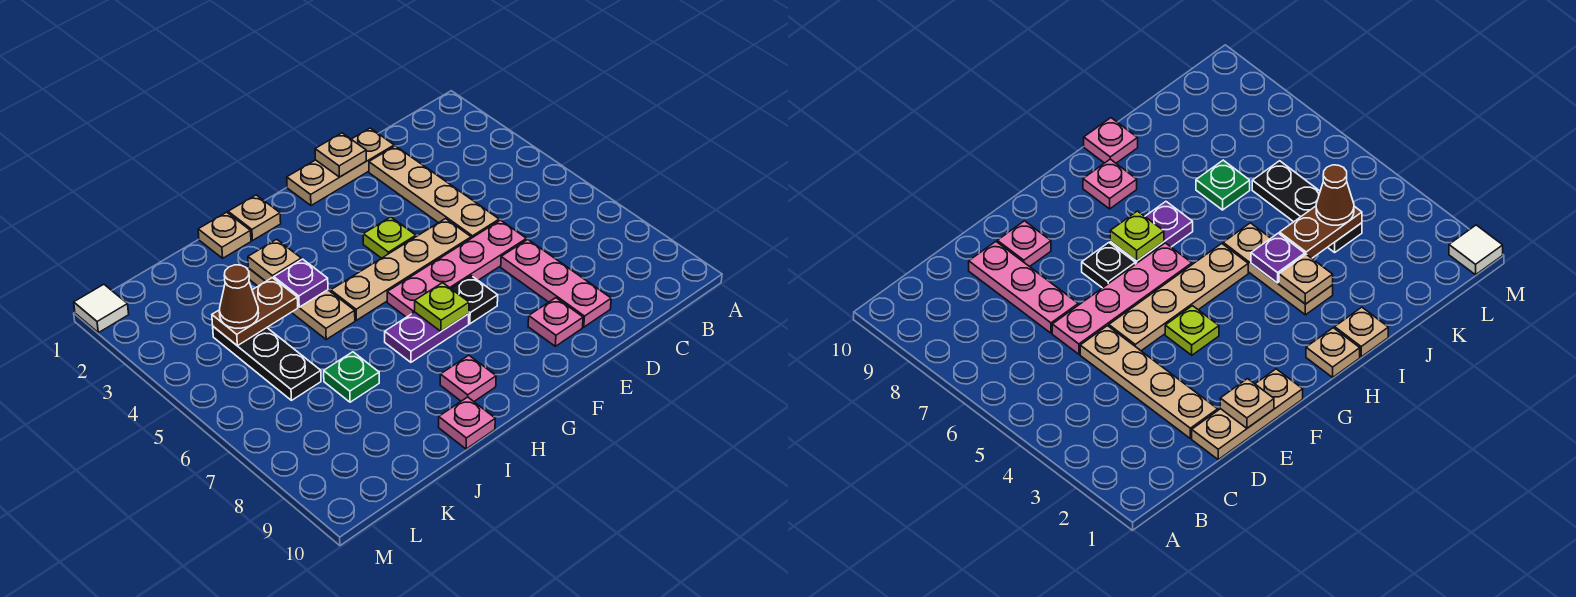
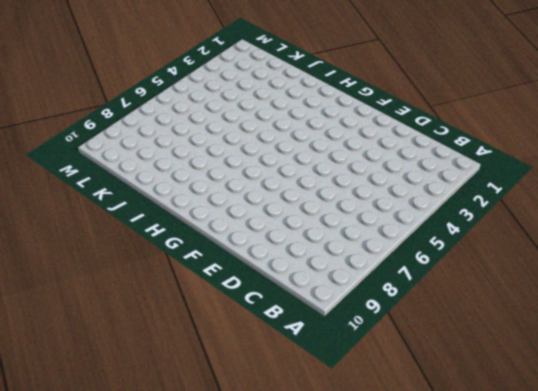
none -> tan plate D1:F1 level 1
none -> tan plate D2:D5 level 1
none -> pink plate D6:G6 level 1

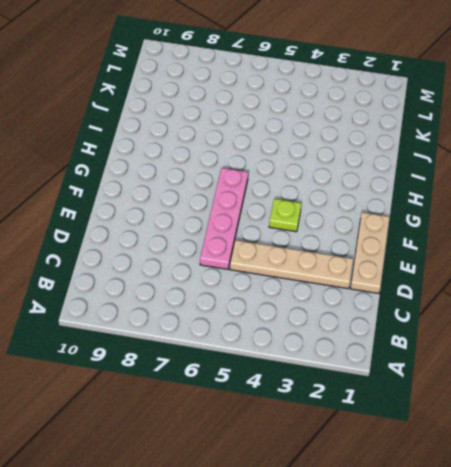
none -> pink plate D7:D9 level 1
none -> tan plate E5:H5 level 1
none -> pink plate E9 level 1

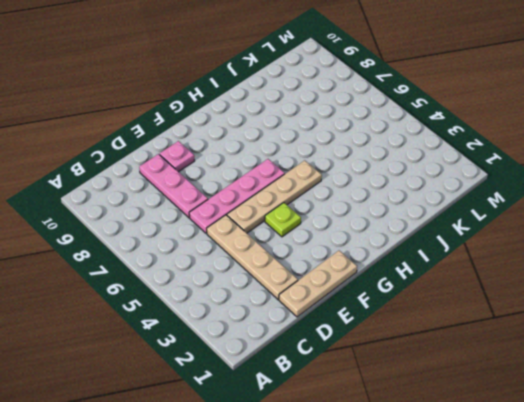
none -> black plate F7 level 1
none -> purple plate G7:H7 level 1
none -> tan plate H1 level 1

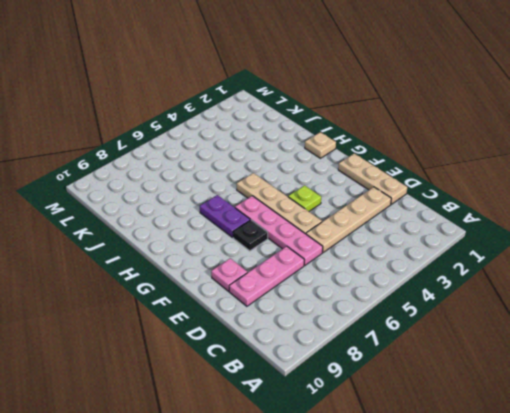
none -> pink plate H9 level 1
none -> tan plate I1 level 1
none -> tan plate I3:I5 level 1

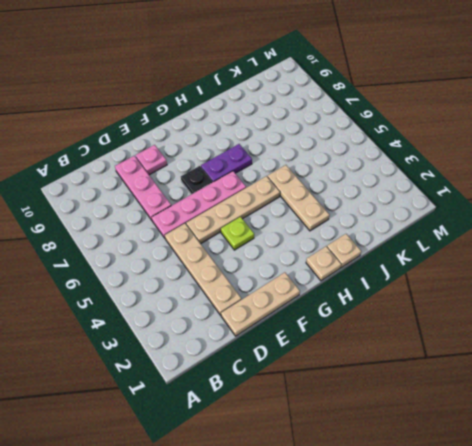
none -> pink plate H9 level 1
none -> pink plate I10 level 1
none -> green plate J7 level 1

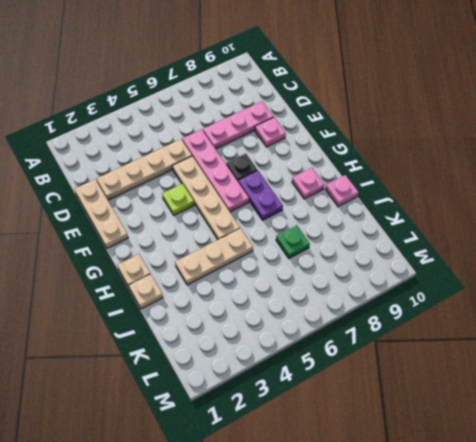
none -> black plate K4:K6 level 1
none -> white tile M1 level 1
none -> tan plate E1 level 2

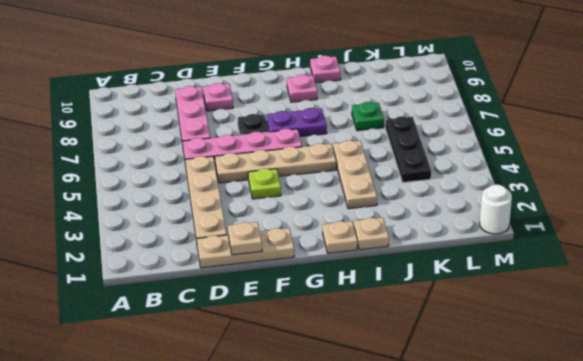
white round brick M1 level 1 -> white tile M1 level 1
none -> lime plate G7 level 2
none -> tan plate I3 level 2
none -> purple plate I4 level 2

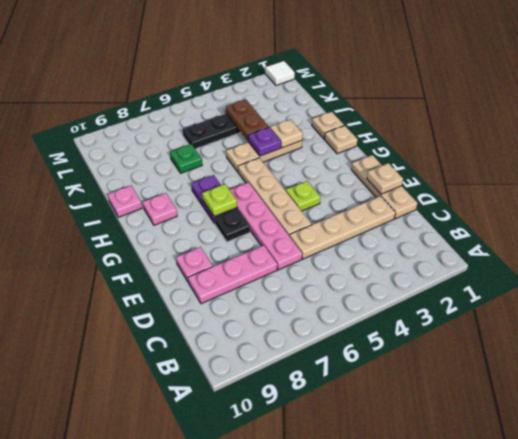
none -> brown cone K4 level 3

